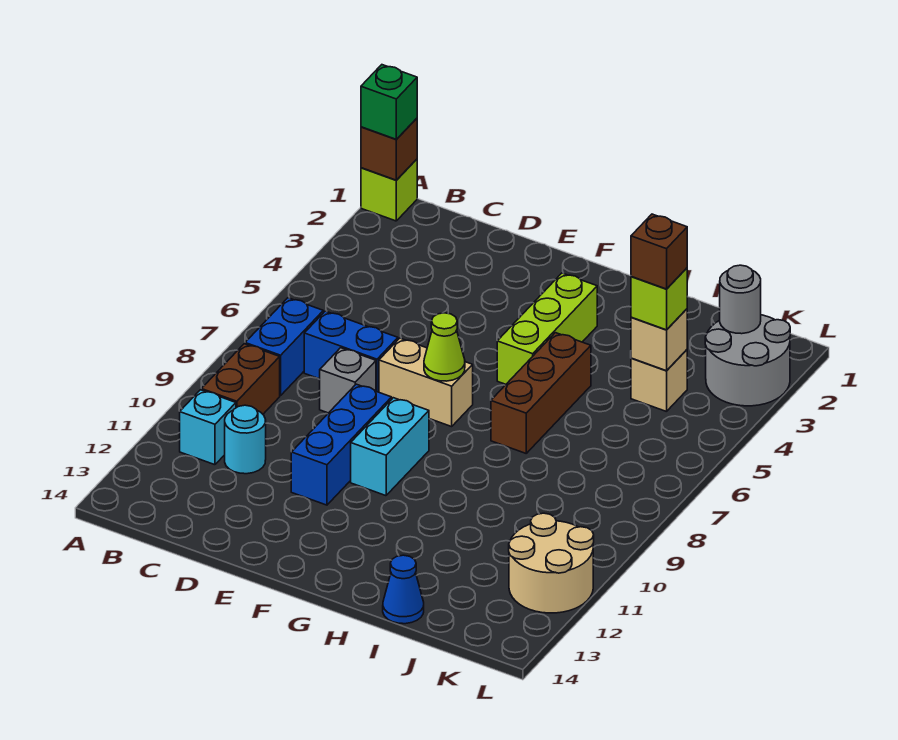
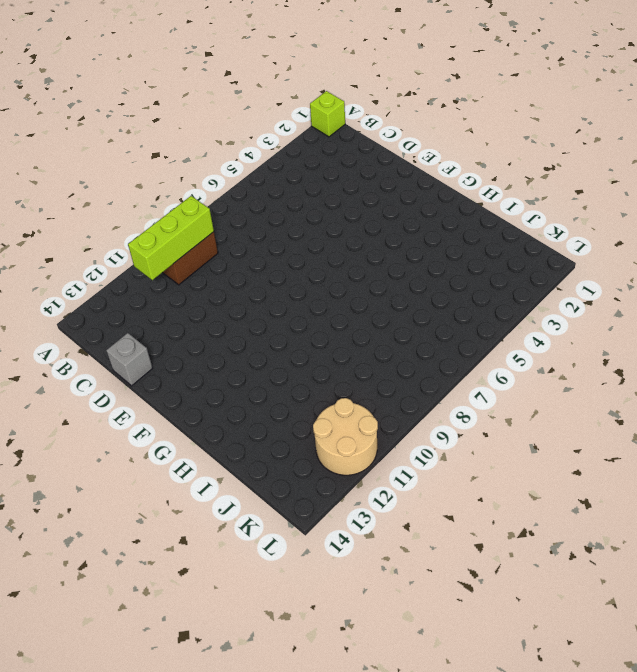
lime brick B9:B11 level 2 -> lime brick G3:G5 level 1
grey brick D14 level 1 -> grey brick D8 level 1
none -> blue brick B7:B8 level 1
none -> cyan brick B11 level 1
none -> blue brick C7:D7 level 1

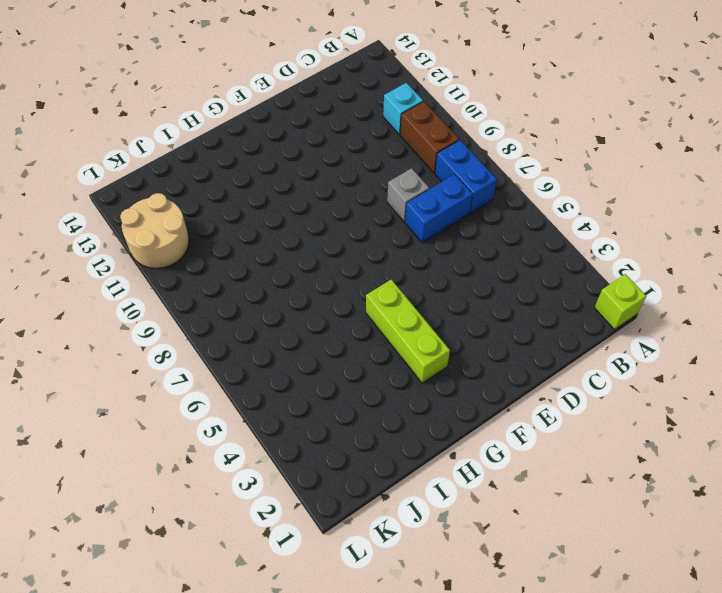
none -> cyan round brick C11 level 1
none -> tan brick E7:F7 level 1
none -> blue brick E9:E11 level 1

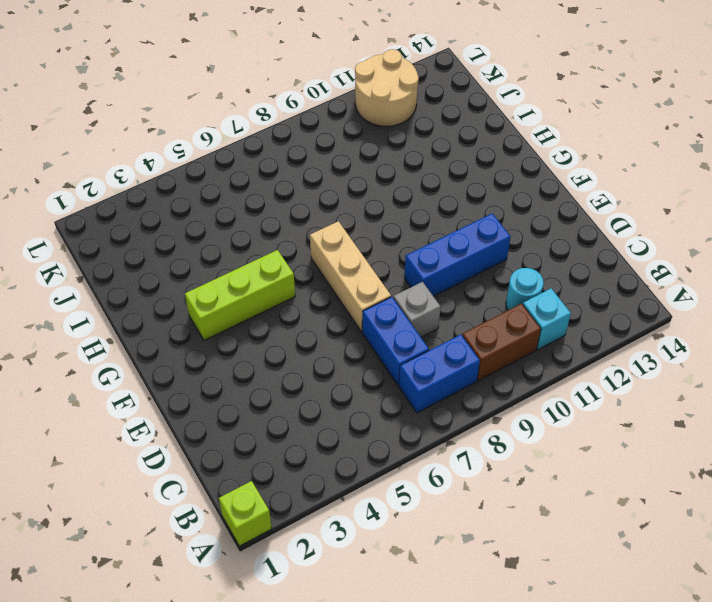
tan brick E7:G7 level 1 -> tan brick E7:F7 level 1
none -> cyan brick F9:F10 level 1
none -> brown brick H5:H7 level 1
none -> blue cone I14 level 1

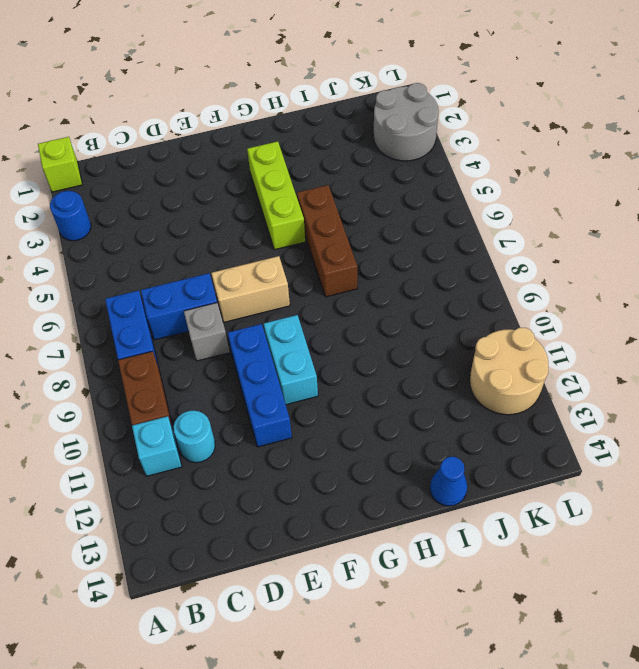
blue round brick A3 level 1 -> none
none -> tan brick J4 level 1
none -> brown brick A1 level 2
none -> lime cone F7 level 2

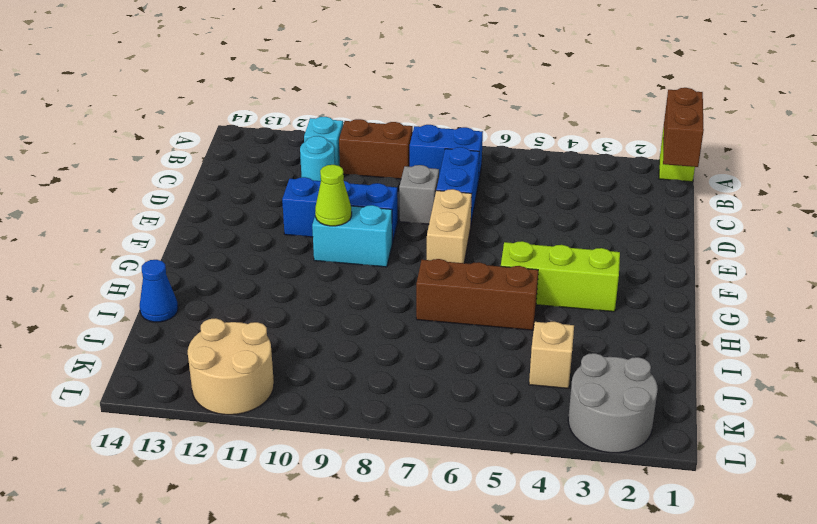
brown brick A1:B1 level 2 -> brown brick A1 level 2
lime cone F10 level 2 -> lime cone F7 level 2
none -> tan brick J4 level 2
none -> grey round brick K2 level 2
none -> green brick A1 level 3

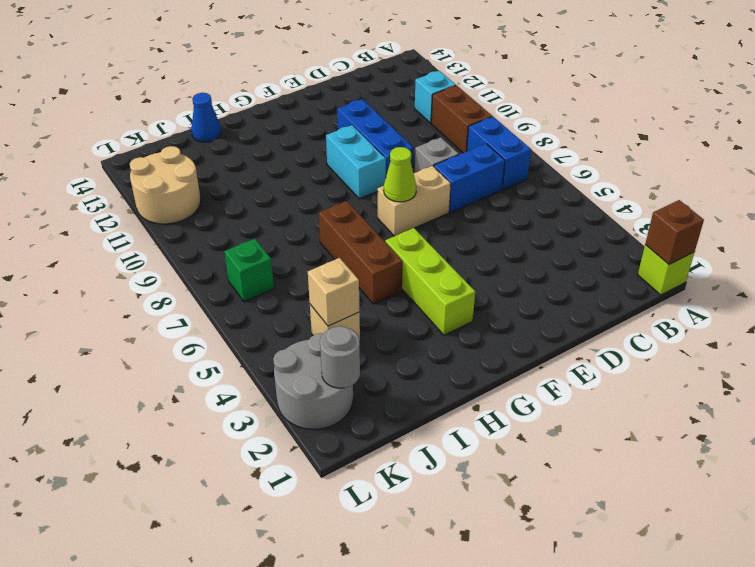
green brick K7 level 1 -> green brick A1 level 3
none -> cyan round brick C11 level 1
none -> lime brick J4 level 3
none -> brown brick J4 level 4

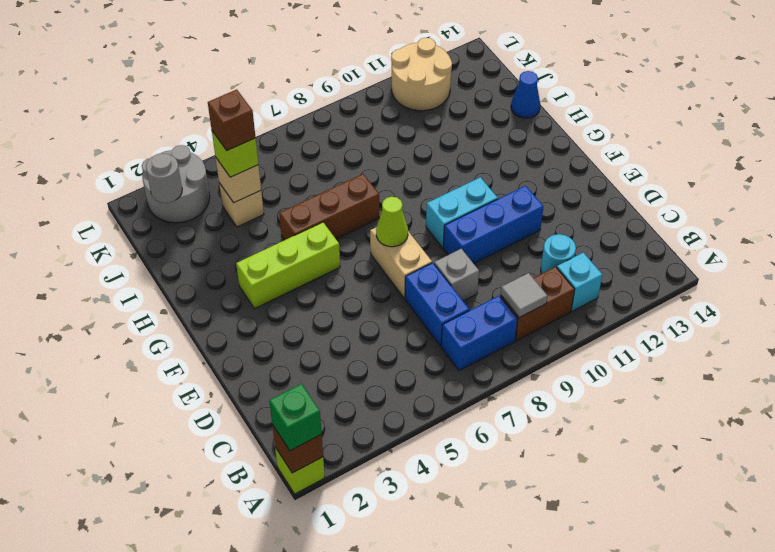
grey tile B9 level 2 -> none

